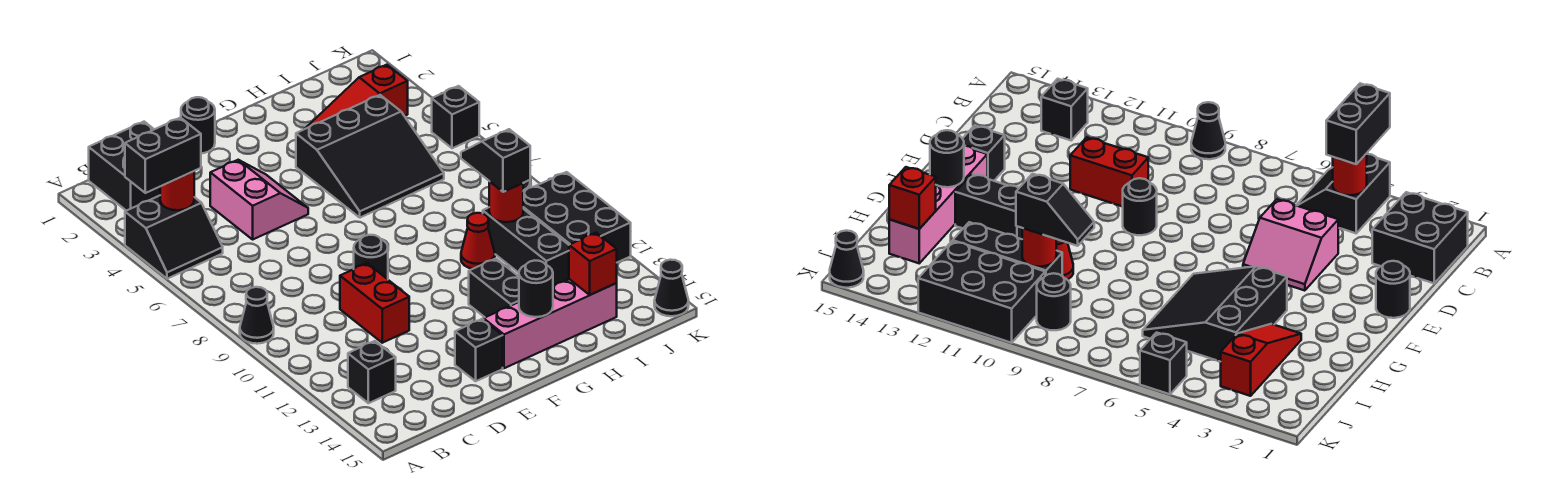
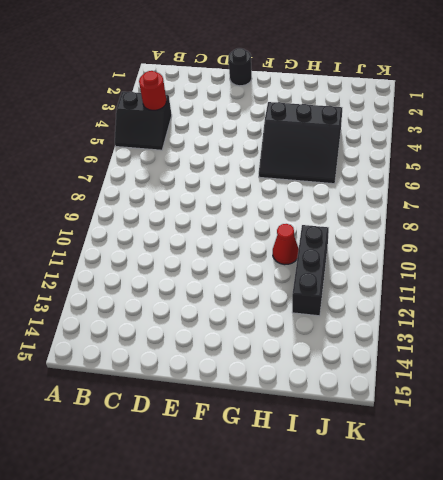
none -> black cone A9 level 1
none -> black brick B1:C2 level 1
none -> black brick B13 level 1

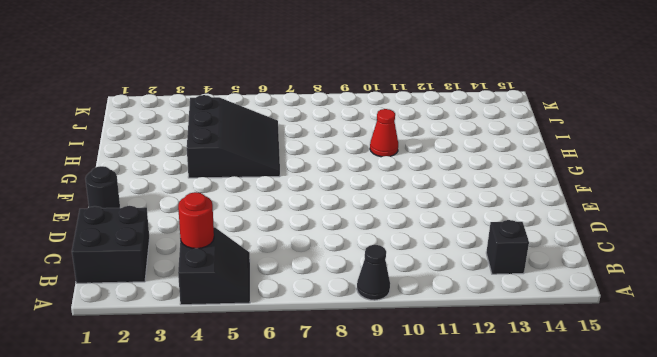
none -> pink slope D4:E5 level 1 top D
none -> red brick D10:D11 level 1
none -> black round brick E9 level 1

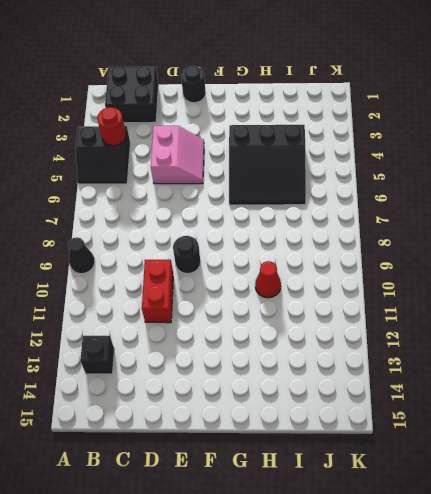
none -> black brick E14 level 1
none -> pink brick F14:I14 level 1
none -> black brick G12:G13 level 1

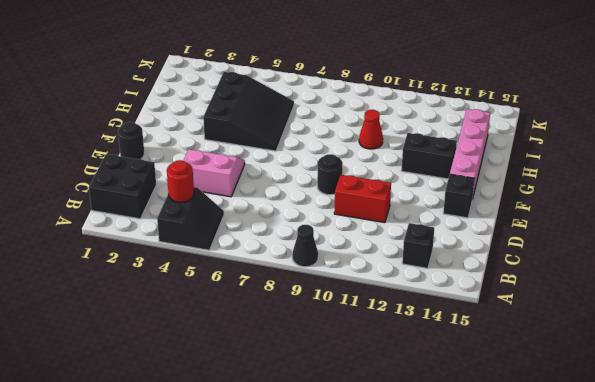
none -> red slope H3:J3 level 1 top J
none -> black brick I10:I12 level 1
none -> black round brick J9 level 1

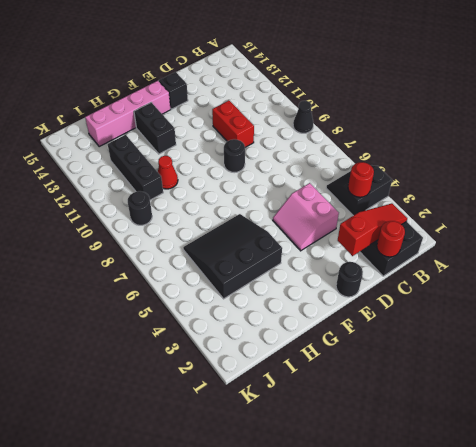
red slope B2:D2 level 2 top D -> red slope H3:J3 level 1 top J
red round brick C1 level 2 -> red round brick I10 level 2
none -> black brick B13 level 1
none -> black brick J10:K12 level 1
none -> black brick K5 level 1

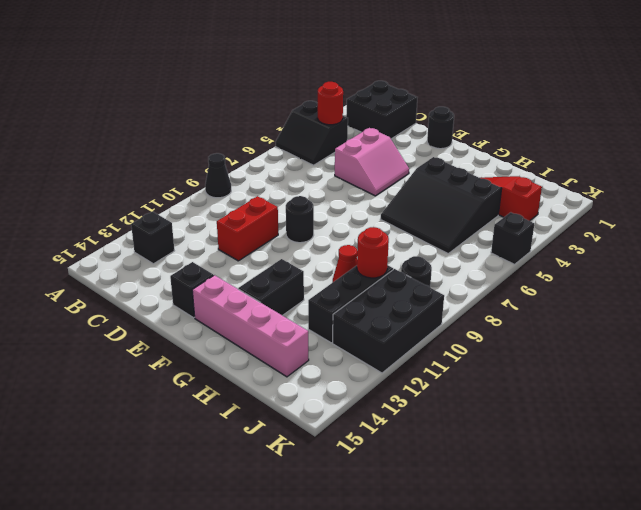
none -> black cone K15 level 1
none -> black round brick G14 level 2
none -> red brick I14 level 2

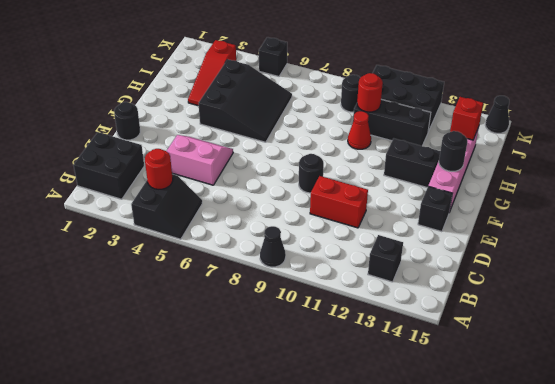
none -> black brick A4:B4 level 3
none -> black slope I9:I10 level 3 top 10

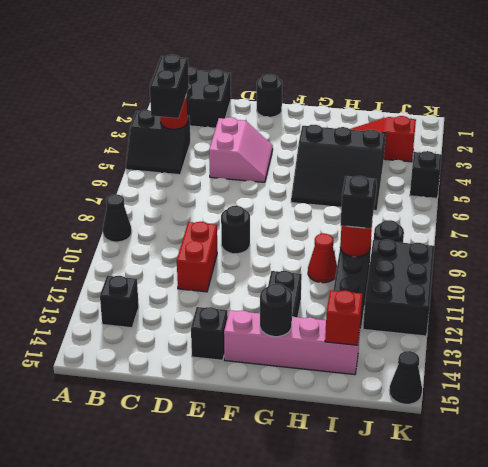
black brick B4:B5 level 3 -> black brick A4:B4 level 3

